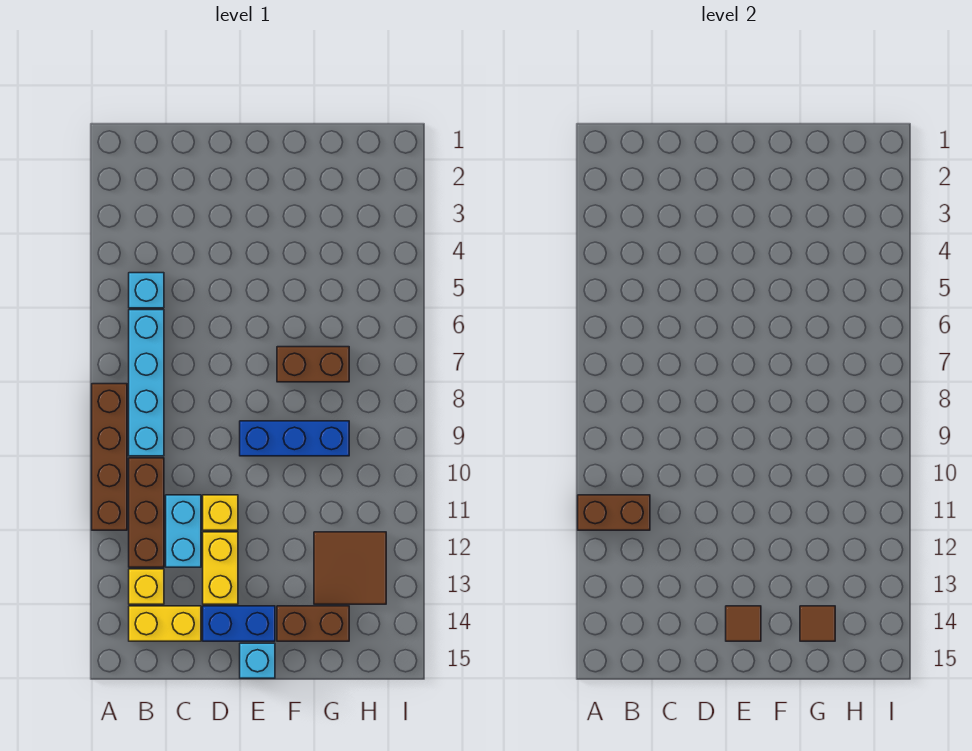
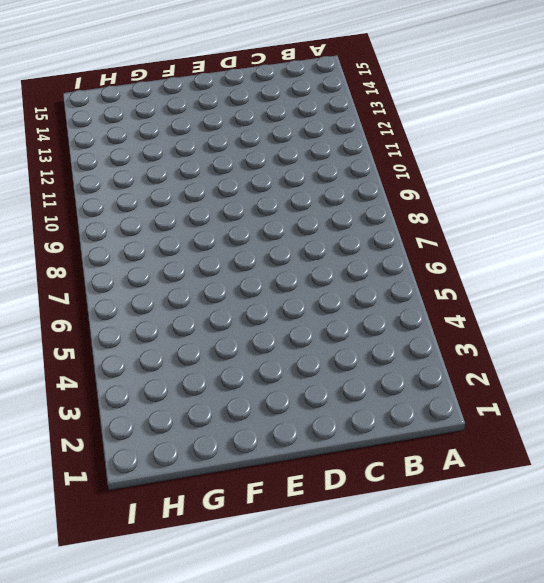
none -> brown brick A8:A11 level 1
none -> cyan brick B5 level 1
none -> cyan brick B6:B9 level 1

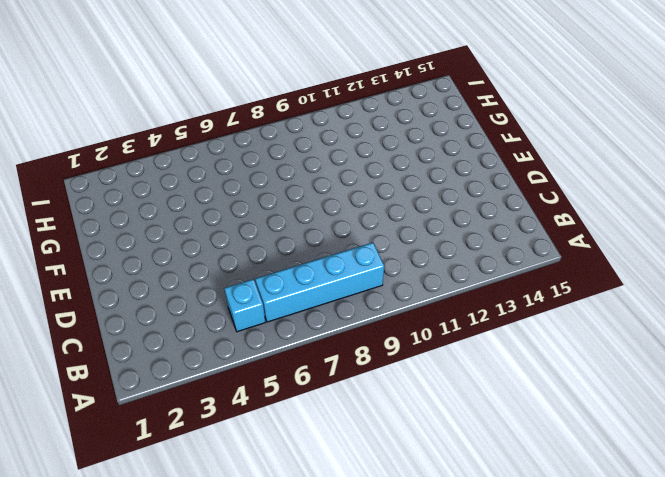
none -> brown brick A8:A11 level 1
none -> brown brick B10:B12 level 1
none -> yellow brick B13 level 1

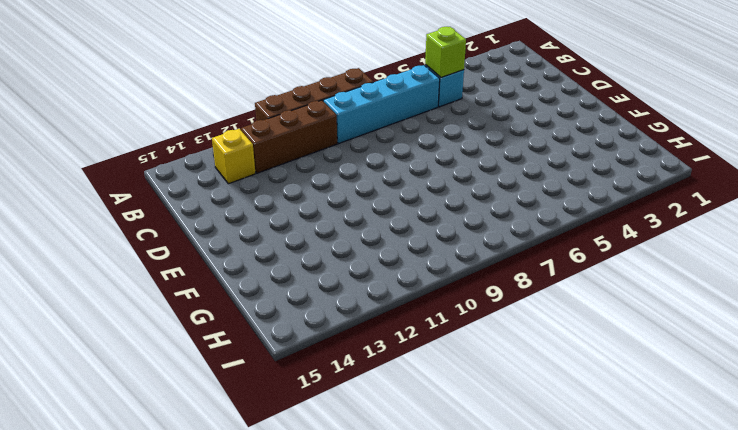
lime brick B5 level 2 -> none
none -> yellow brick B14:C14 level 1
none -> cyan brick C11:C12 level 1
none -> yellow brick D11 level 1

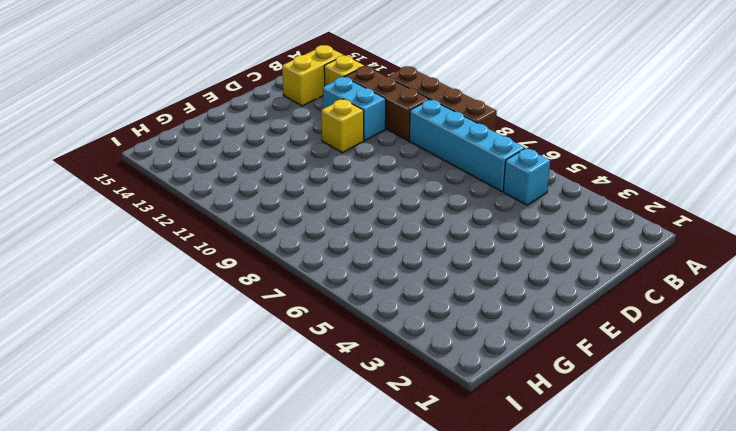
none -> yellow brick D12:D13 level 1
none -> blue brick D14:E14 level 1
none -> blue brick E9:G9 level 1

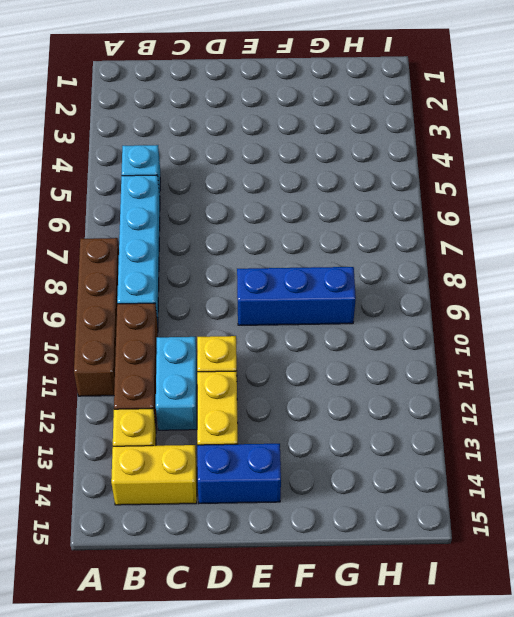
none -> cyan brick E15 level 1
none -> brown brick F7:G7 level 1
none -> brown brick F14:G14 level 1

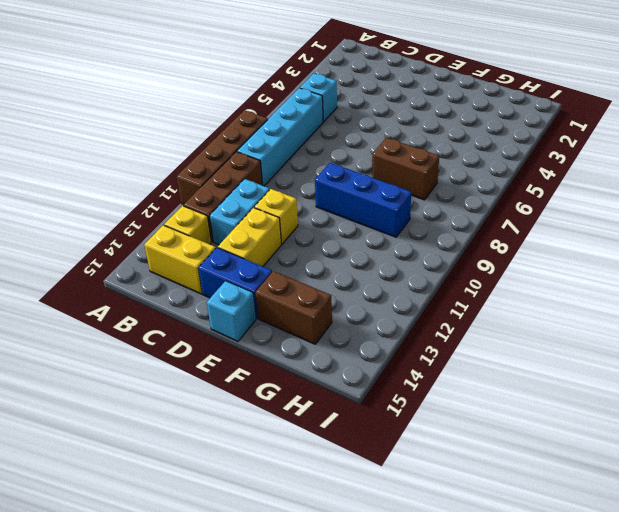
none -> brown tile G12:H13 level 1
none -> brown brick A11:B11 level 2
none -> brown tile E14 level 2

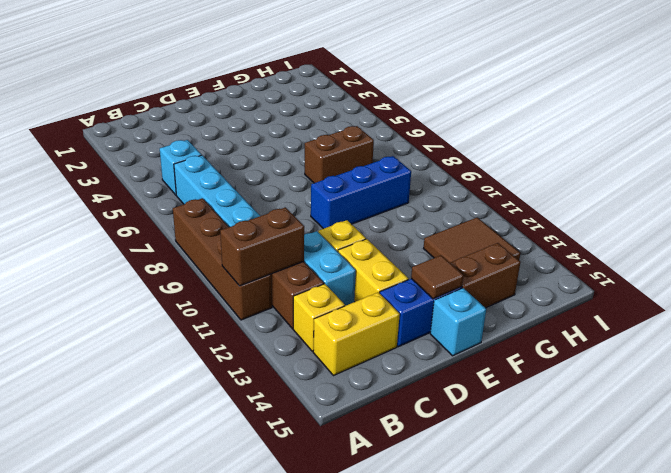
none -> brown tile G14 level 2

